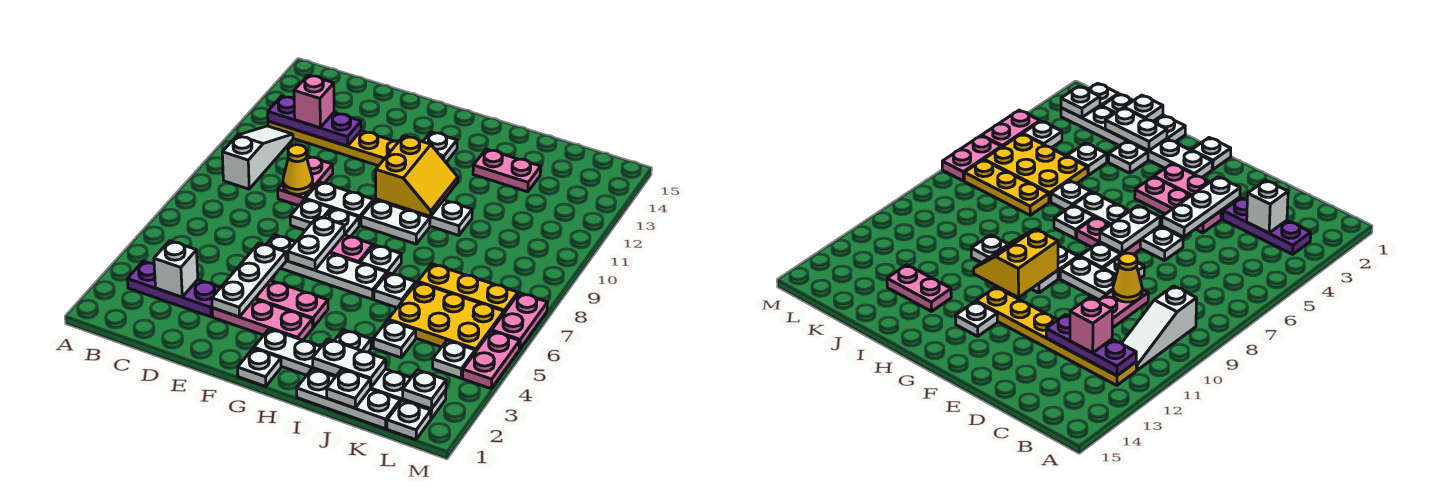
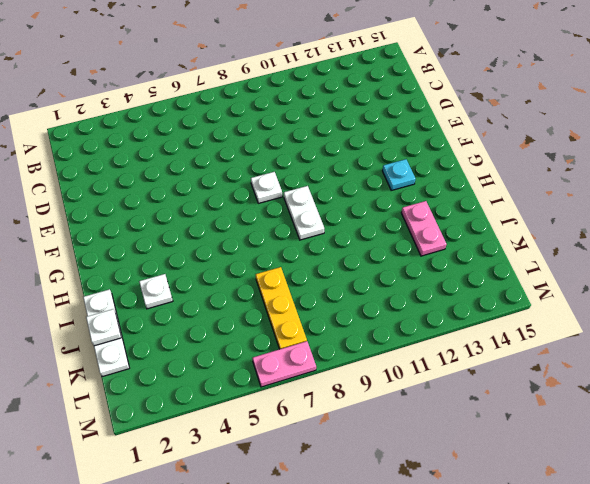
cyan plate G13 level 1 -> white plate G13 level 1
none -> purple plate B3:D3 level 1
none -> white slope B9:B11 level 1 top 9
none -> yellow plate B12:G12 level 1
none -> pink plate D9:D10 level 1

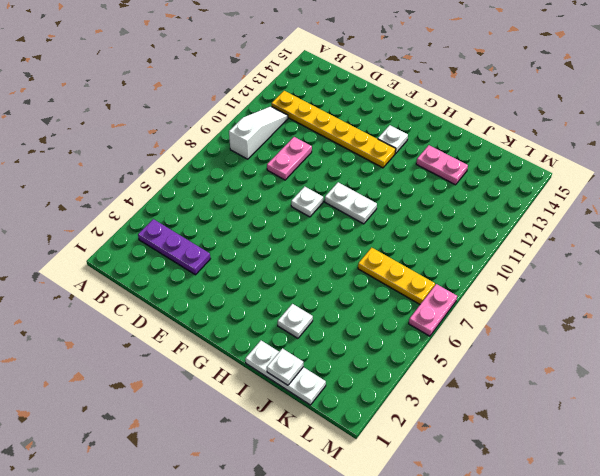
none -> pink plate E3:G3 level 1
none -> pink plate E4:G4 level 1
none -> white plate E6:H6 level 1
none -> white plate E8 level 1

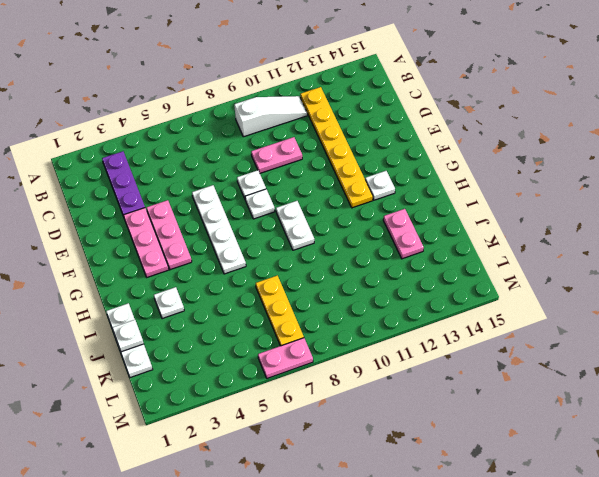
none -> white plate E9:F9 level 1
none -> pink plate F7:G7 level 1
none -> white plate G1 level 1
none -> white plate G2:L2 level 1

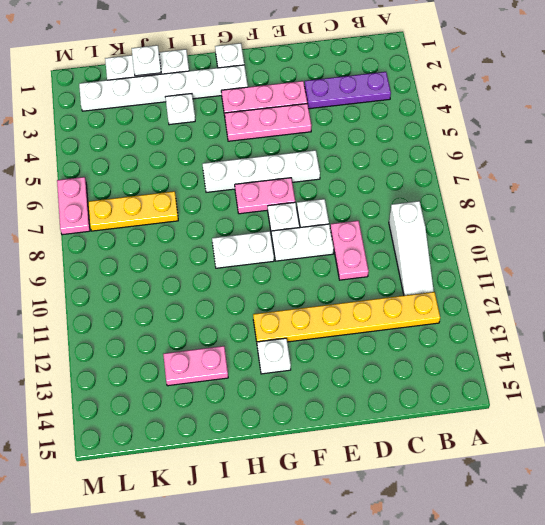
none -> white plate G10:I10 level 1
none -> white plate H7 level 1
none -> white plate I6 level 1
none -> white plate J4 level 1

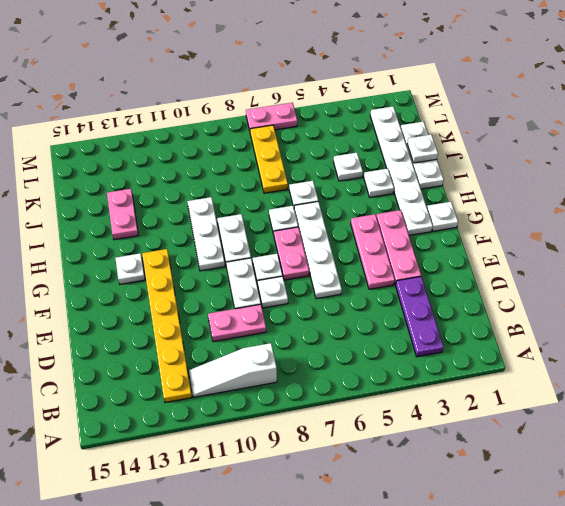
none -> yellow plate J5:L6 level 1
none -> white plate L1 level 1
none -> white plate L4 level 1
none -> pink plate M4:M5 level 1

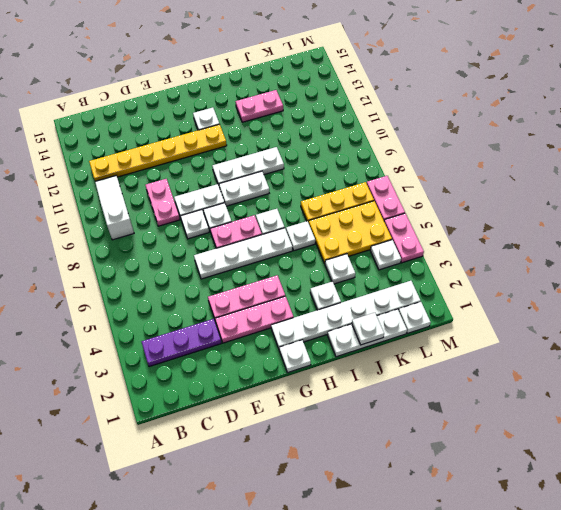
none -> purple plate B12:D12 level 2
none -> white brick C3 level 2
none -> yellow cone D9 level 2
none -> white plate E3:E5 level 2

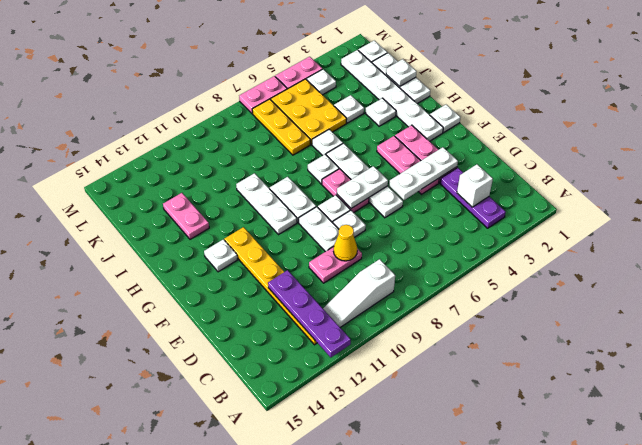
purple plate A12:D12 level 2 -> purple plate B12:D12 level 2
none -> yellow slope G10:H11 level 2 top G
none -> white plate I2:J2 level 2
none -> white plate L2 level 2
none -> pink brick C12 level 3

